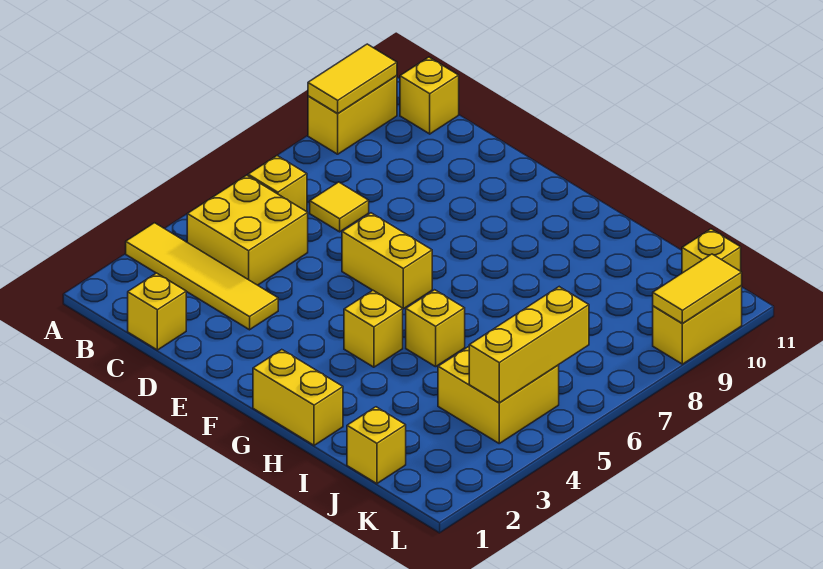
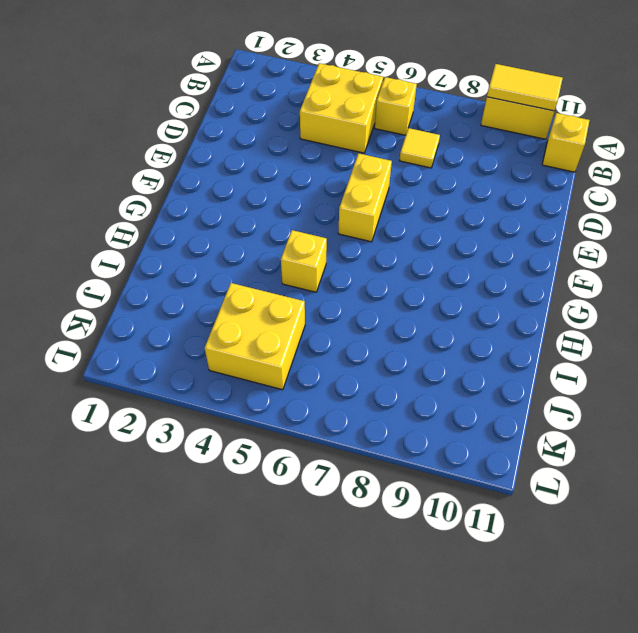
none -> yellow tile A3:D3 level 1
none -> yellow brick C1 level 1
none -> yellow brick G1:H1 level 1

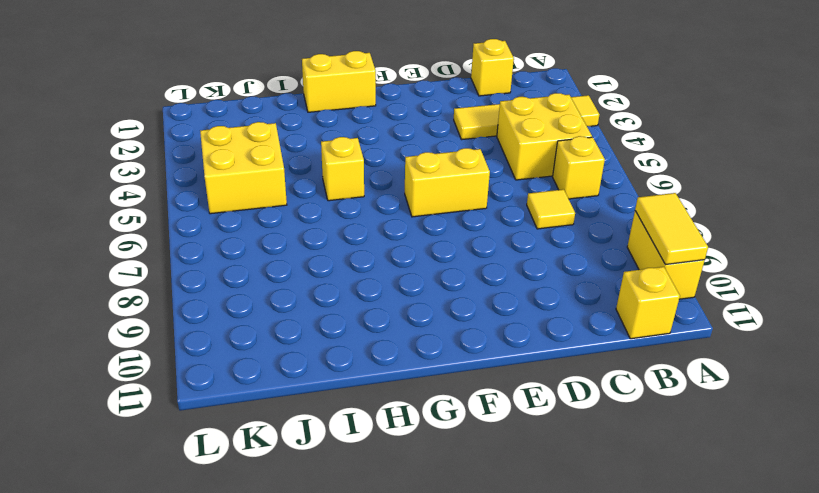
none -> yellow brick G4 level 1
none -> yellow brick J1 level 1
none -> yellow brick K11 level 1

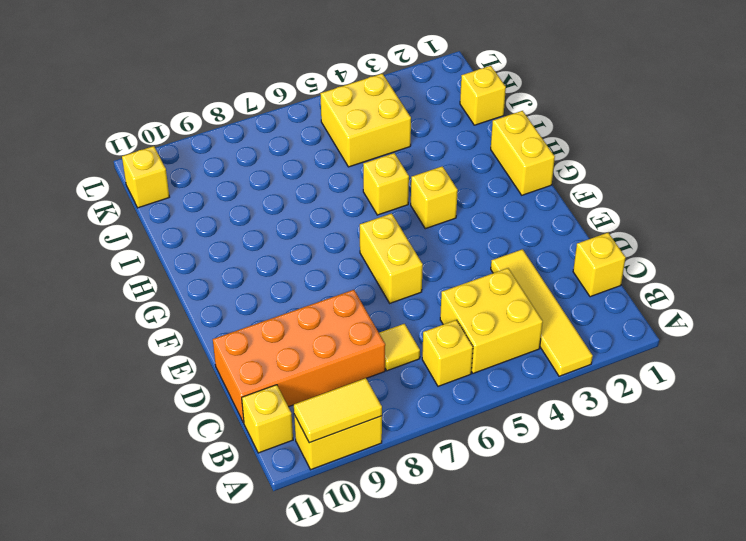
orange brick C8:D11 level 1 -> none
none -> yellow brick L9:L10 level 1
none -> yellow brick K4:K6 level 2
none -> yellow tile L9:L10 level 2

